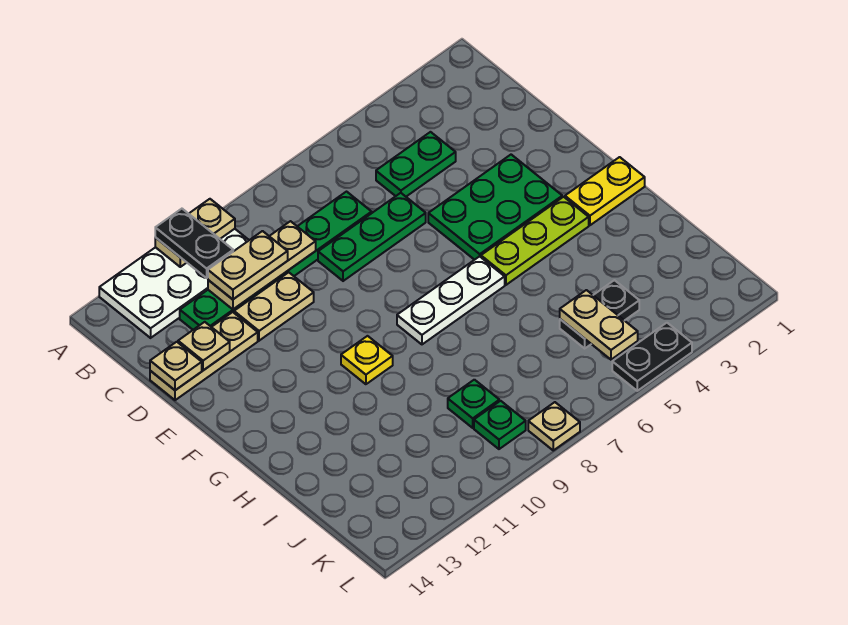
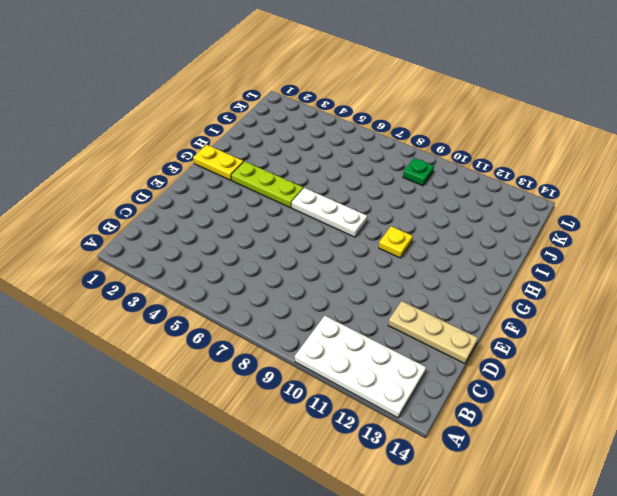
none -> green plate C4:C5 level 1
none -> green plate C7:C12 level 1
none -> green plate D6:D8 level 1

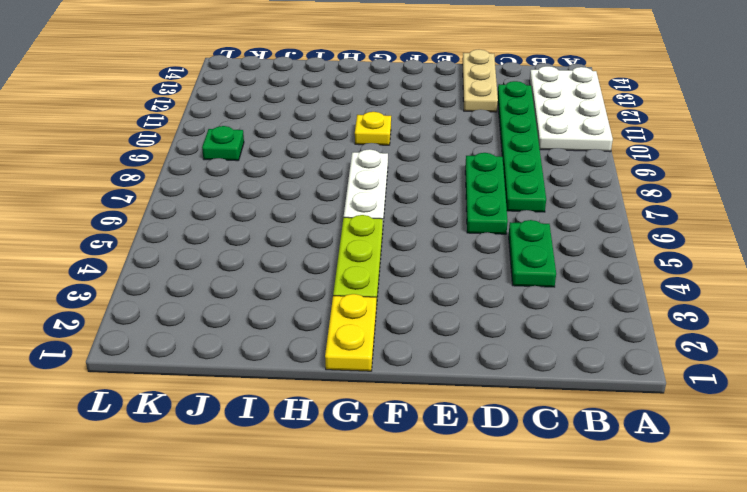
none -> tan plate D10:D11 level 1
none -> green plate E3:F5 level 1
none -> black plate J4:J5 level 1

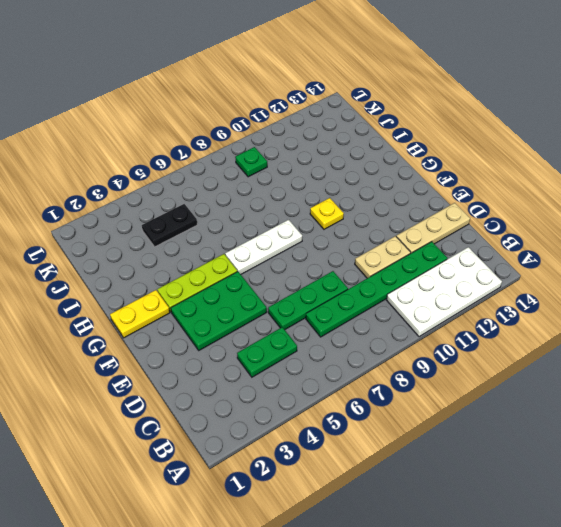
none -> green plate J9 level 1
none -> black plate L4:L5 level 1
none -> tan plate L8 level 1

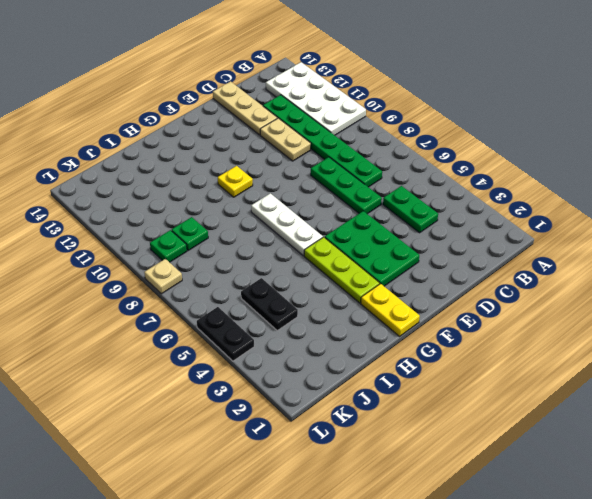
none -> tan plate A10:A11 level 2
none -> tan plate C9:C11 level 2
none -> tan plate D13 level 2

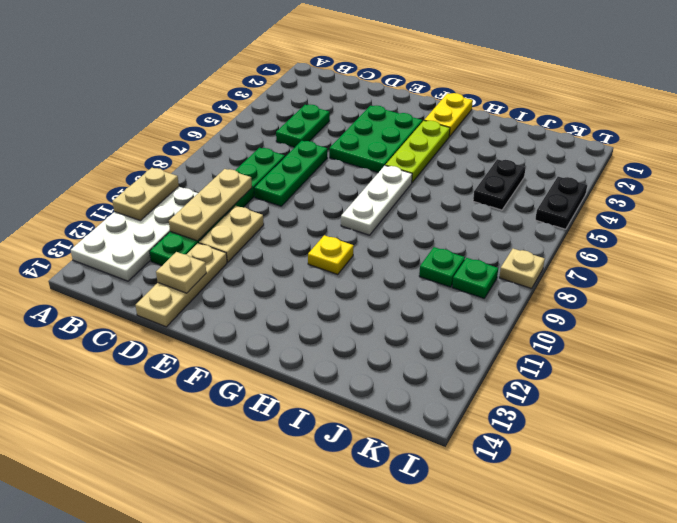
none -> tan plate D14 level 2
none -> tan plate J5:K5 level 2
none -> black plate A11:B11 level 3

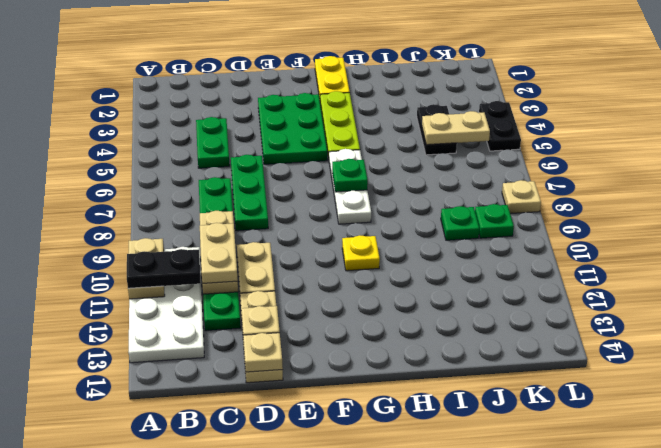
green plate G7 level 2 -> none

